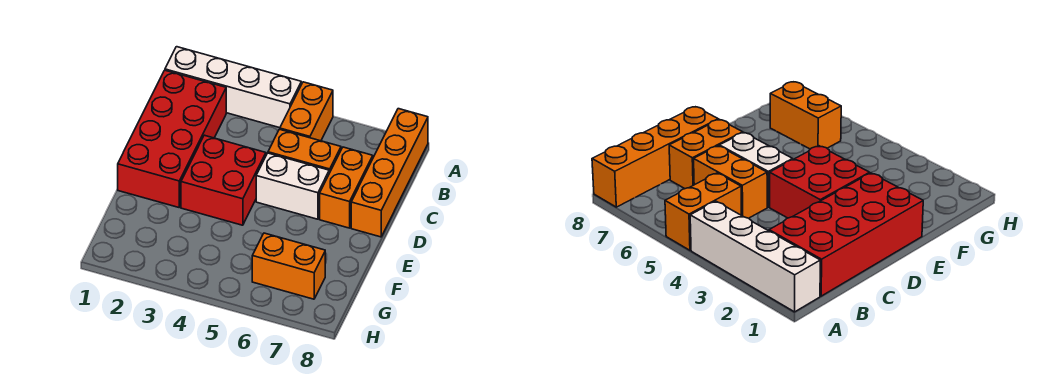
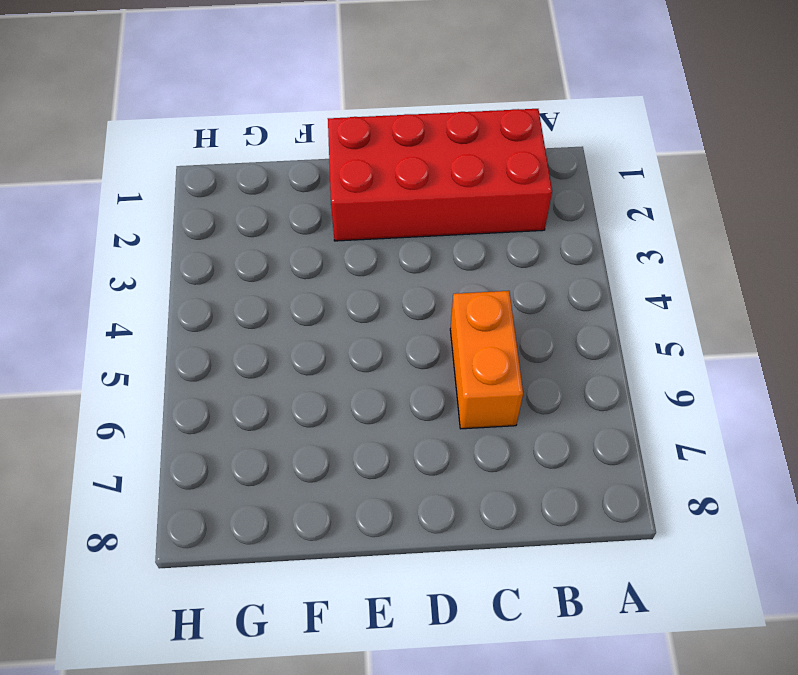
none -> white brick A1:A4 level 1
none -> orange brick A5:B5 level 1

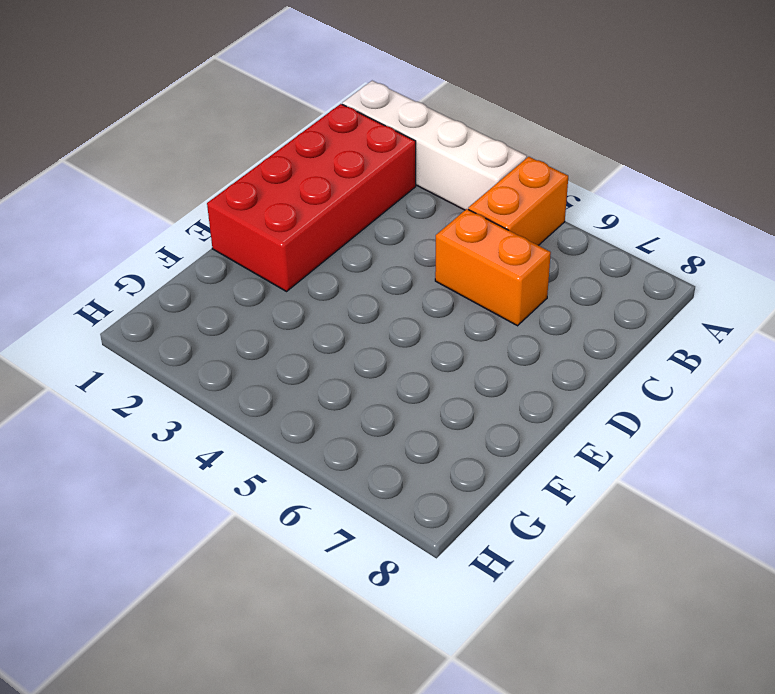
none -> orange brick A8:D8 level 1
none -> orange brick C7:D7 level 1

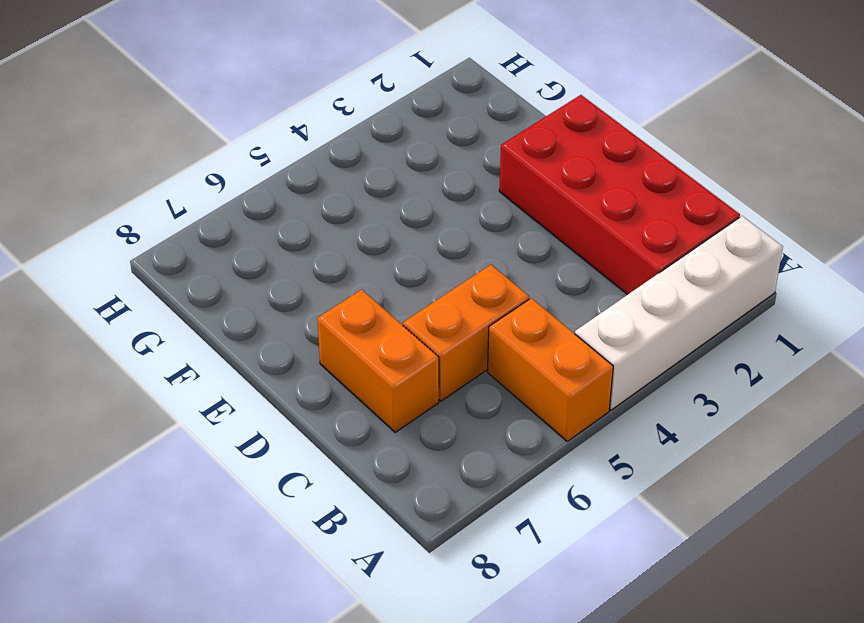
none -> orange brick A8:D8 level 1
none -> red brick D3:E4 level 1

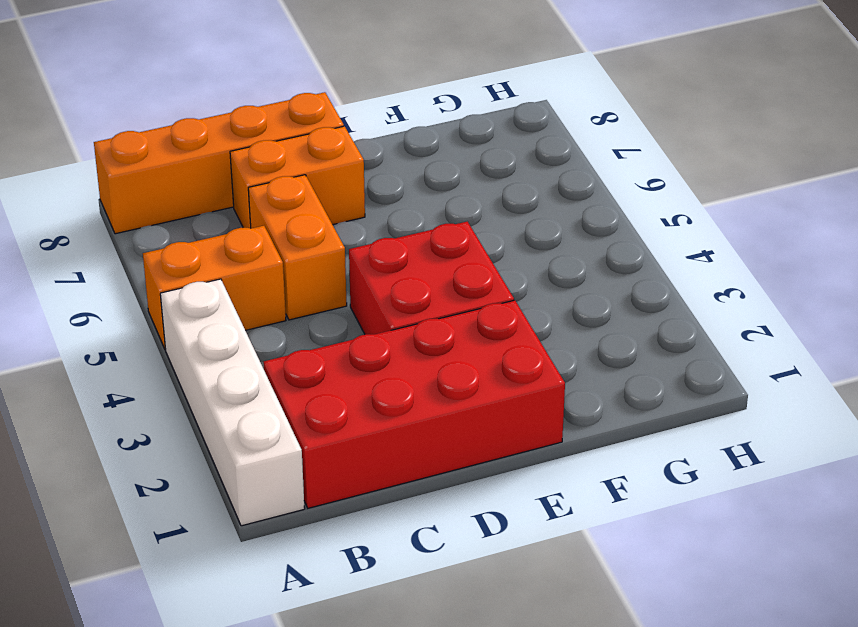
none -> white brick D5:D6 level 1
none -> orange brick G6:G7 level 1

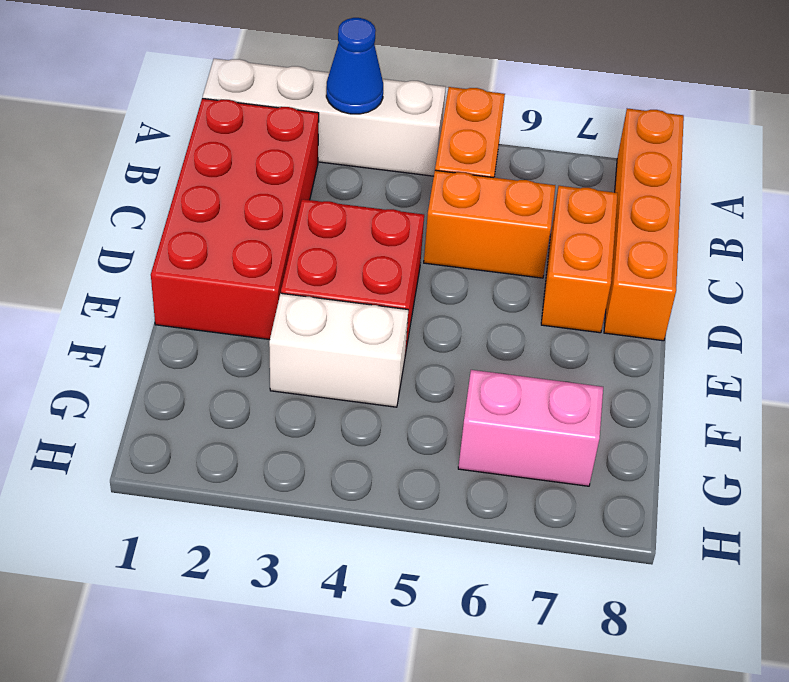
blue cone A3 level 2 -> none
white brick F3:F4 level 1 -> white brick D5:D6 level 1
pink brick G6:G7 level 1 -> orange brick G6:G7 level 1

